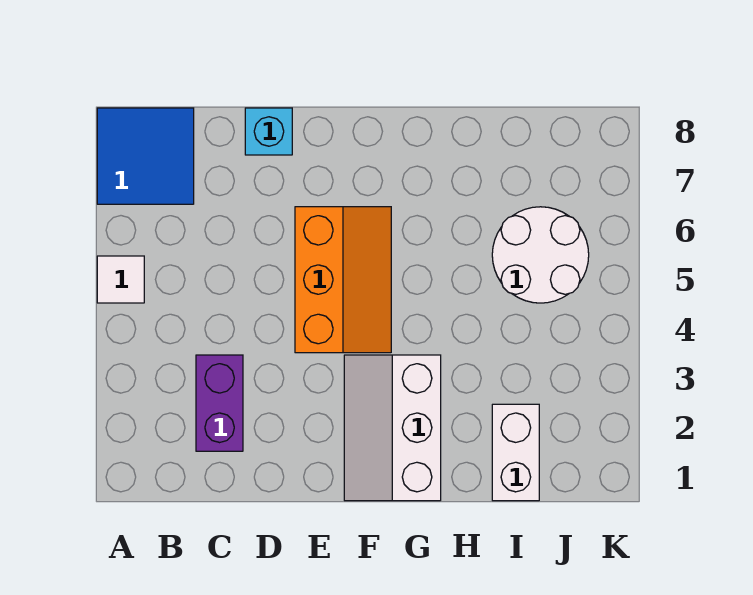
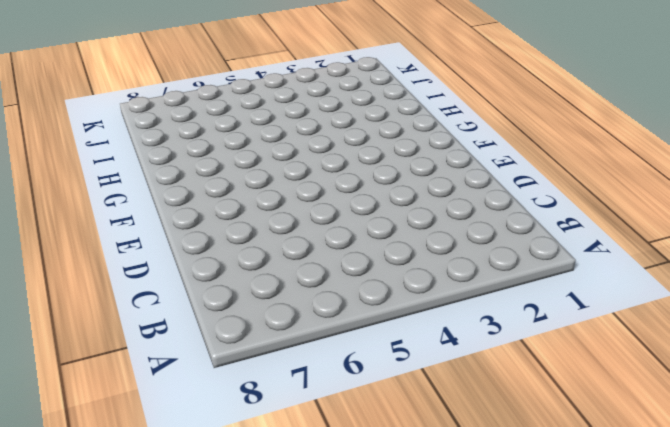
none -> white tile A5 level 1
none -> blue tile A7:B8 level 1

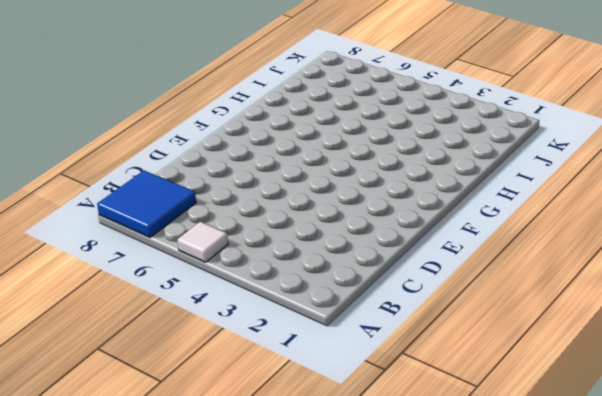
none -> purple brick C2:C3 level 1
none -> cyan brick D8 level 1

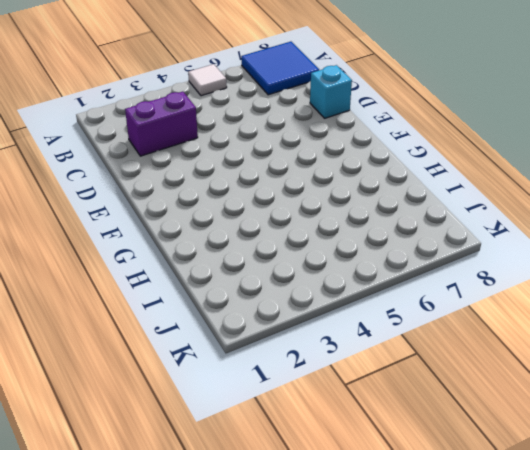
none -> orange slope E4:F6 level 1 top E
none -> white slope F1:G3 level 1 top G

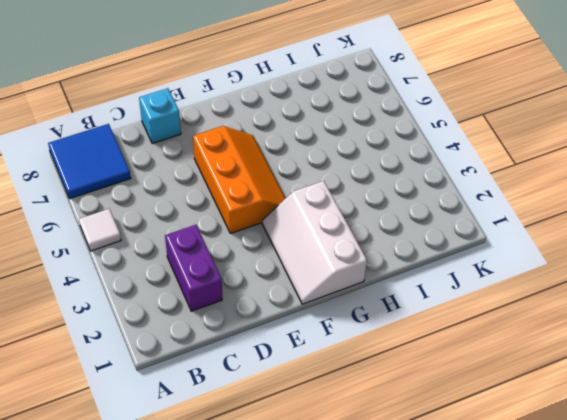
none -> white brick I1:I2 level 1
none -> white round brick I5:J6 level 1

